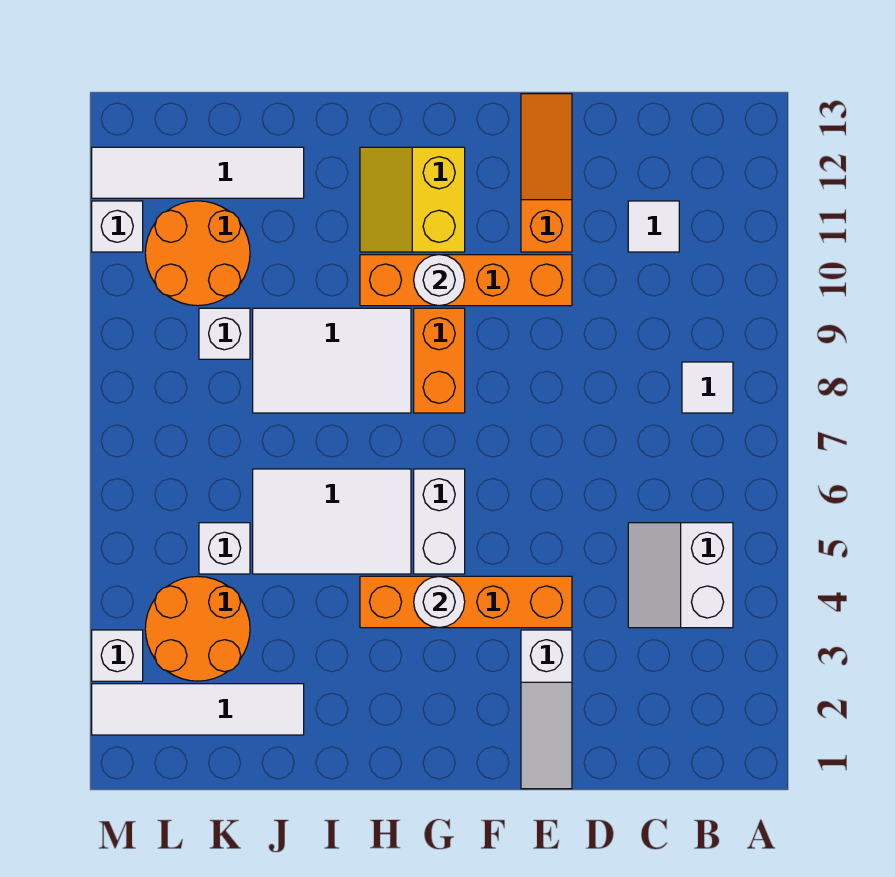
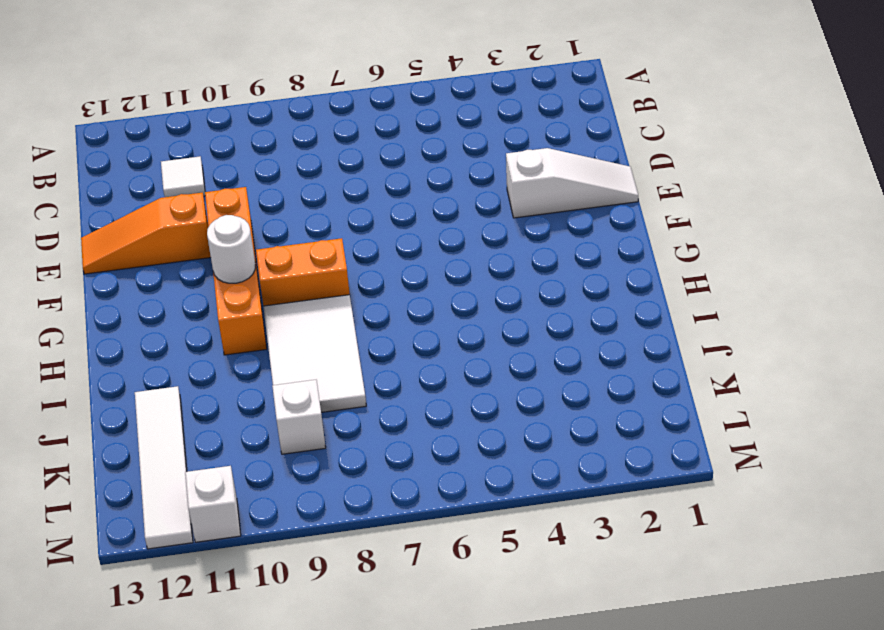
none -> white slope B4:C5 level 1 top B
none -> white tile B8 level 1
none -> orange brick E4:H4 level 1

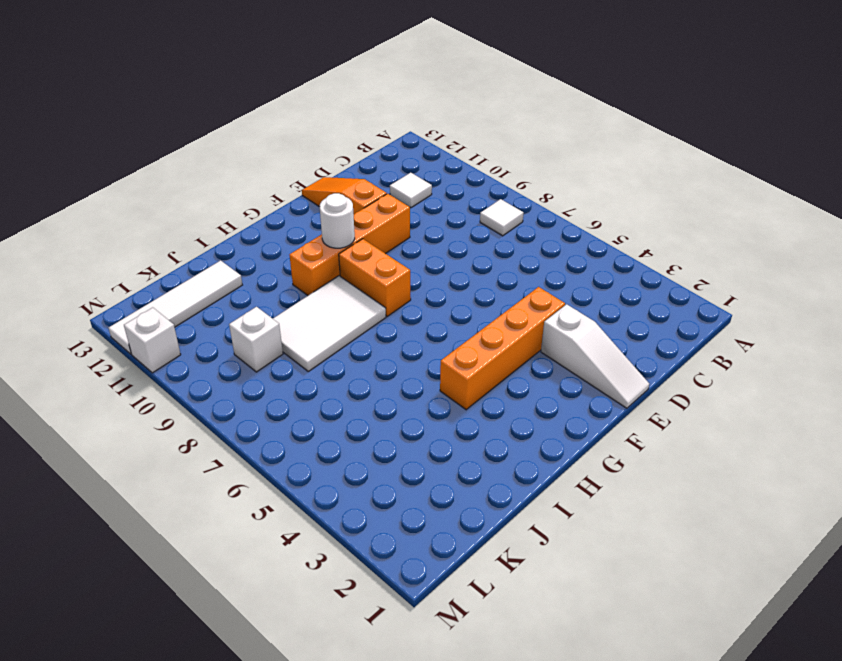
none -> white slope B4:C5 level 1 top B
none -> white brick G5:G6 level 1
none -> yellow slope G11:H12 level 1 top G

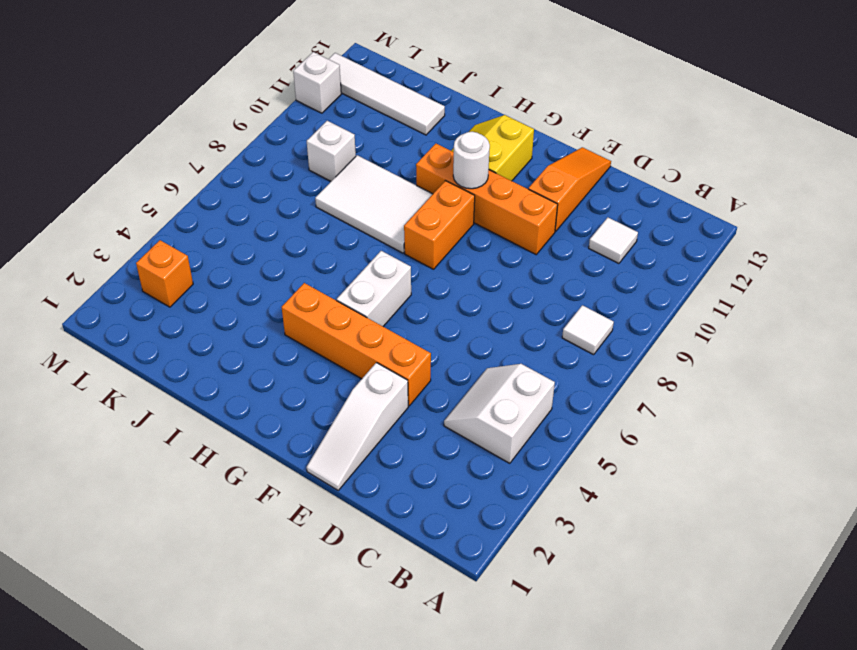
orange brick L3 level 1 -> orange round brick K3:L4 level 1
none -> white tile H5:J6 level 1
none -> white tile J2:M2 level 1
none -> white brick K5 level 1

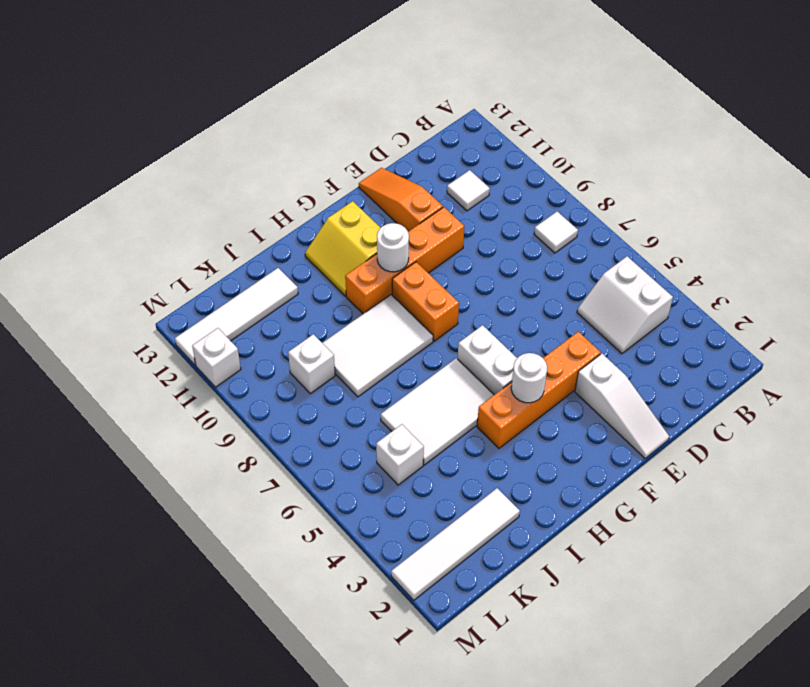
none -> orange round brick K3:L4 level 1
none -> orange round brick K10:L11 level 1
none -> white brick M3 level 1

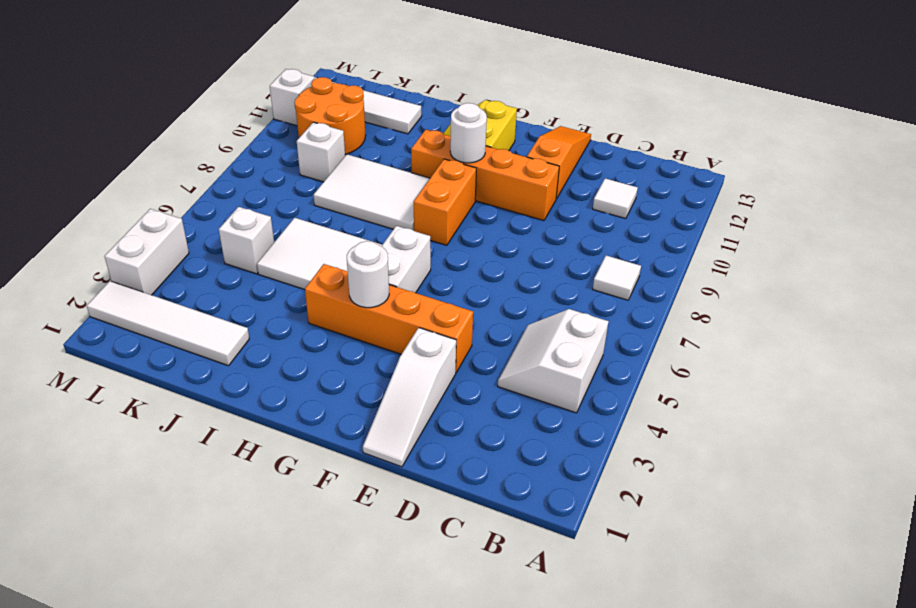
white brick M3:M4 level 1 -> white brick M3 level 1
none -> orange round brick K3:L4 level 1

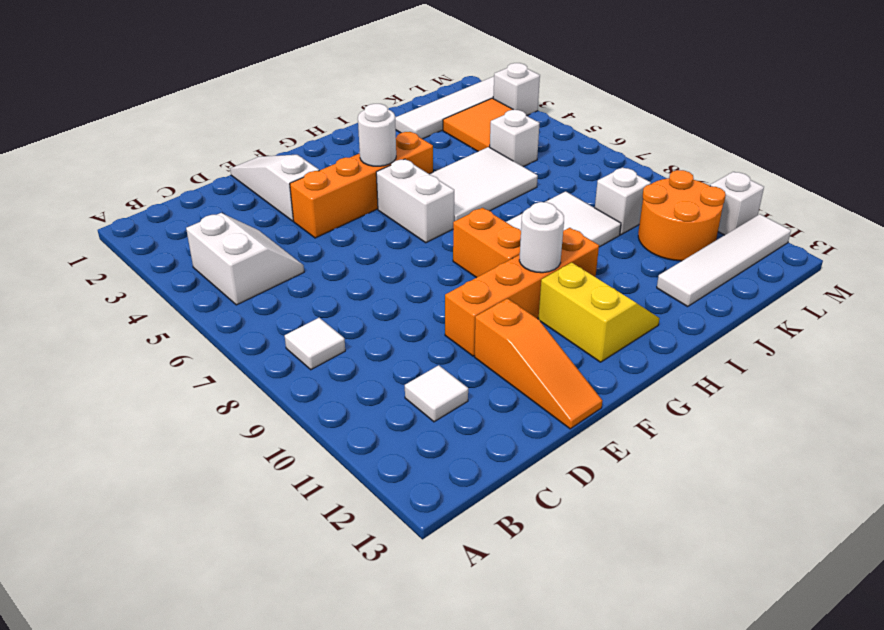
orange tile K3:L4 level 1 -> orange round brick K3:L4 level 1

